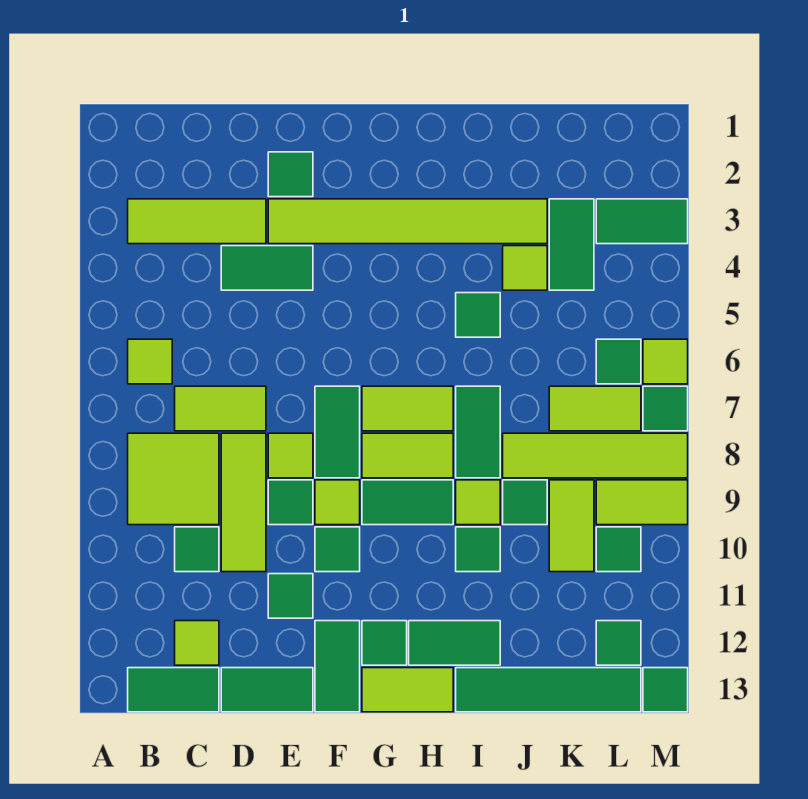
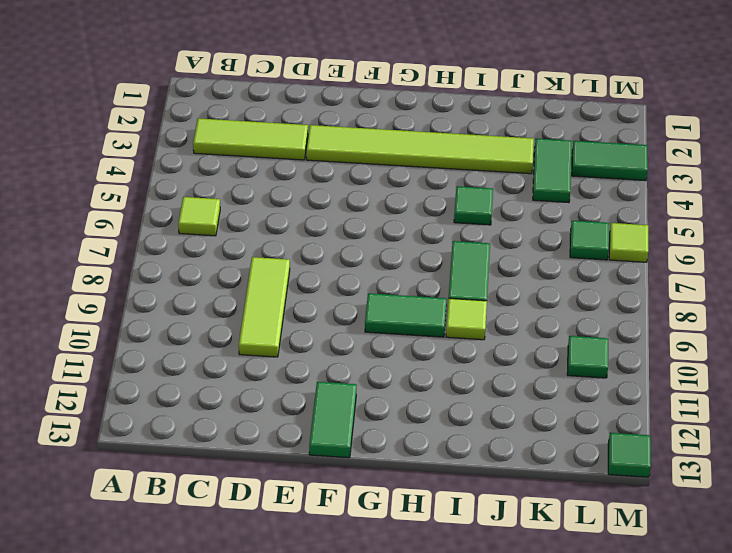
none -> lime tile B8:C9 level 1
none -> green tile B13:C13 level 1
none -> lime tile C7:D7 level 1
none -> green tile C10 level 1

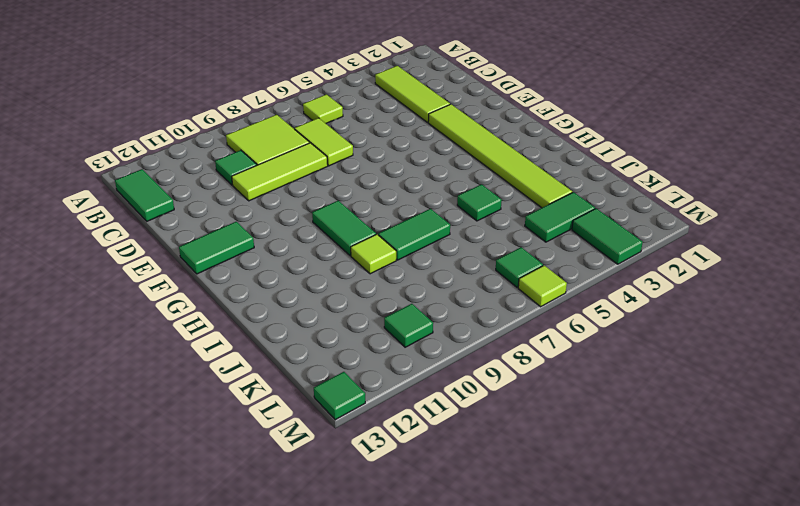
none -> lime tile C12 level 1
none -> green tile D4:E4 level 1
none -> green tile D13:E13 level 1
none -> green tile E2 level 1

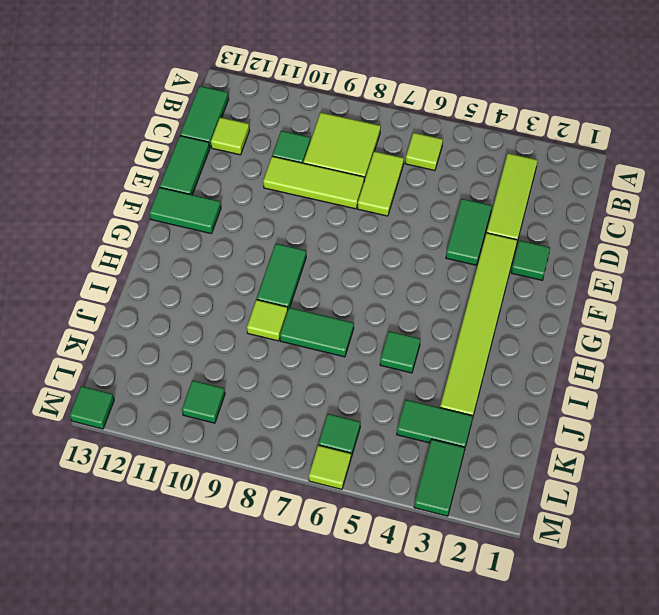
none -> lime tile E8 level 1
none -> green tile E9 level 1
none -> green tile E11 level 1
none -> green tile F7:F8 level 1

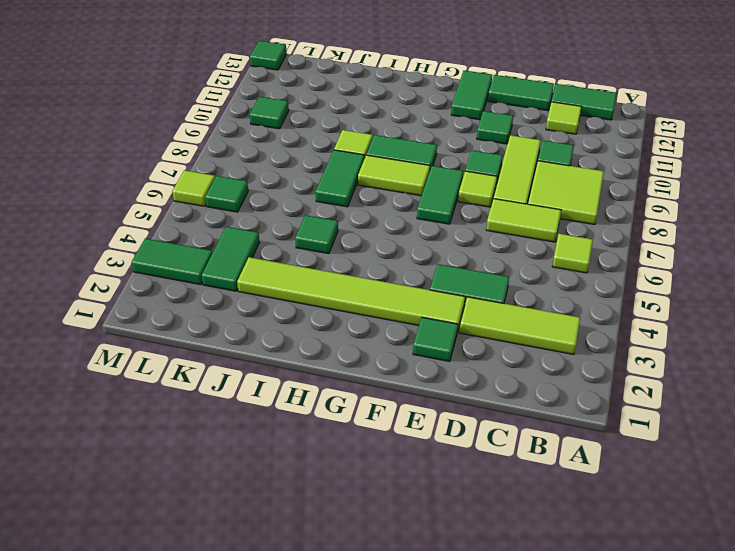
none -> lime tile F9 level 1
none -> green tile F10 level 1
none -> lime tile G7:H7 level 1
none -> green tile G12 level 1

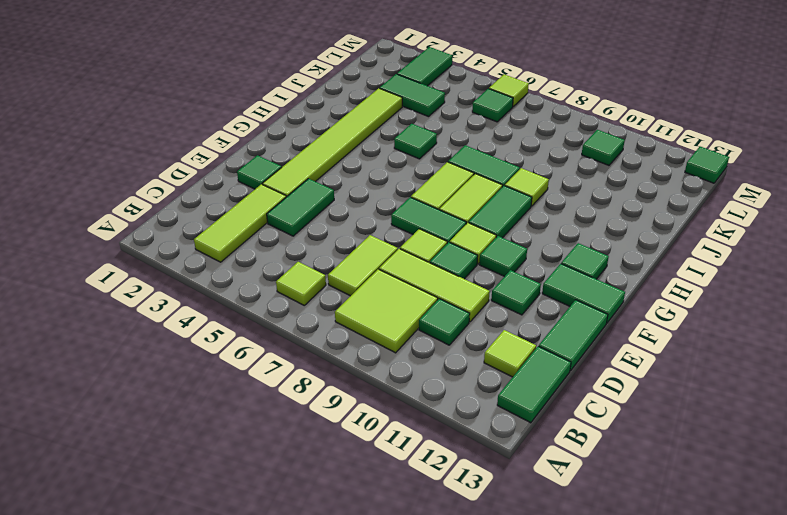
none -> lime tile G13:H13 level 1
none -> green tile H12:I12 level 1
none -> green tile I10 level 1
none -> green tile I13:L13 level 1

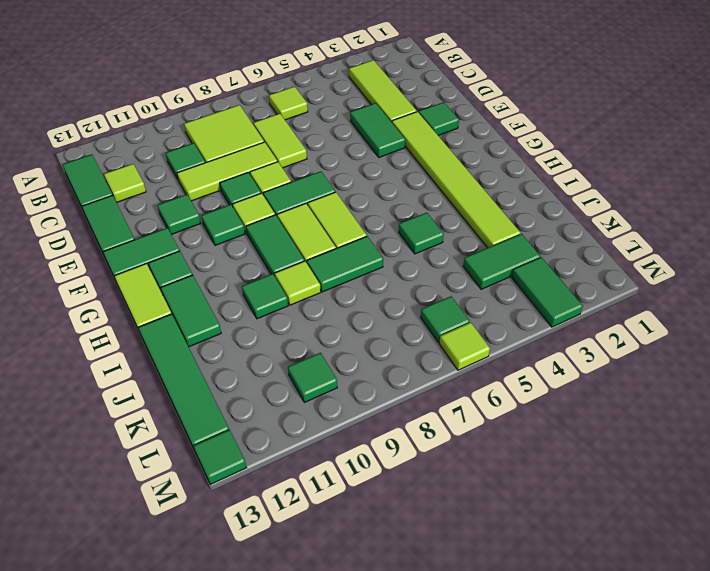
none -> lime tile J4 level 1
none -> lime tile J8:M8 level 1
none -> green tile J9 level 1
none -> lime tile K7:L7 level 1

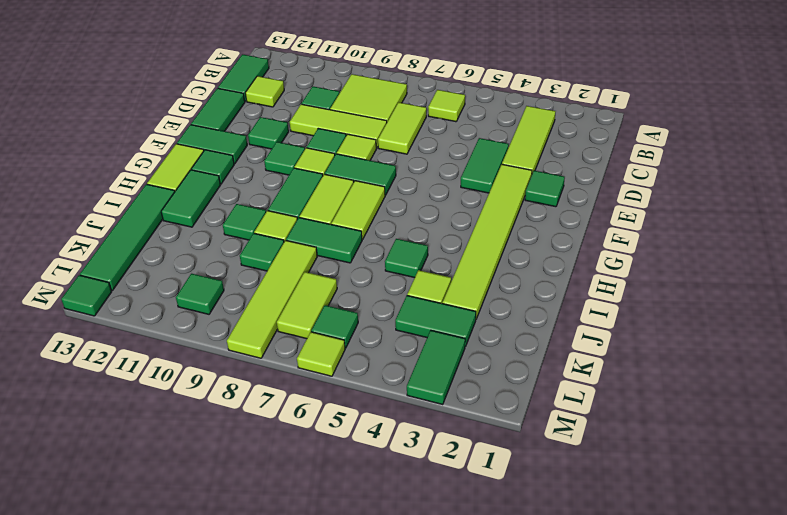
none -> lime tile K9:K10 level 1
none -> lime tile L9:M9 level 1
none -> green tile L12 level 1
none -> green tile M7 level 1

